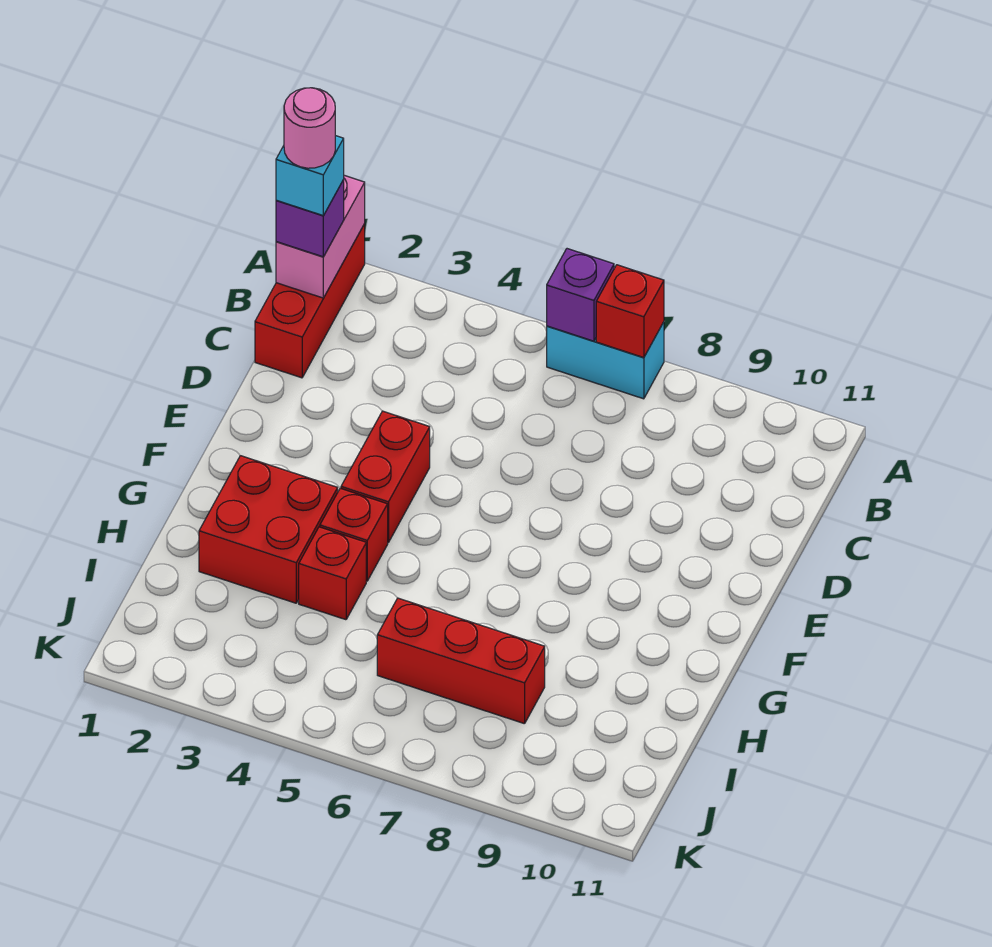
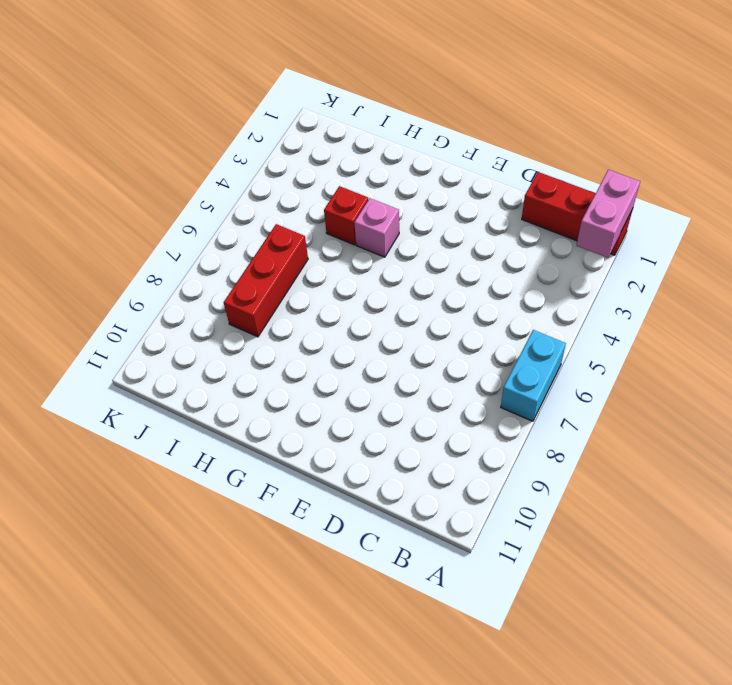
pink brick A1:A2 level 2 -> pink brick A1:B1 level 2
pink brick G4 level 1 -> red brick G4 level 1
none -> red brick E4:F4 level 1
none -> red brick G2:H3 level 1
none -> purple brick A6 level 2

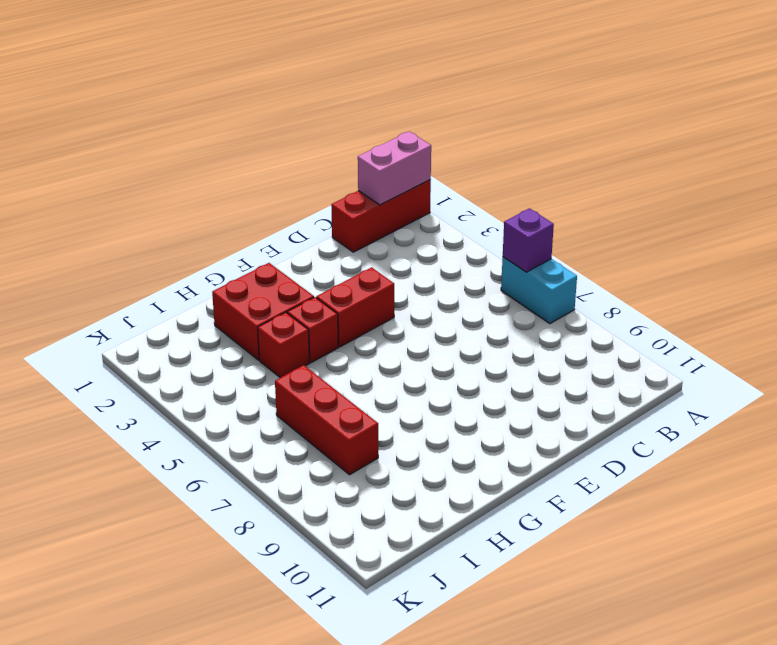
none -> red brick A7 level 2
none -> purple brick B1 level 3
none -> cyan brick B1 level 4

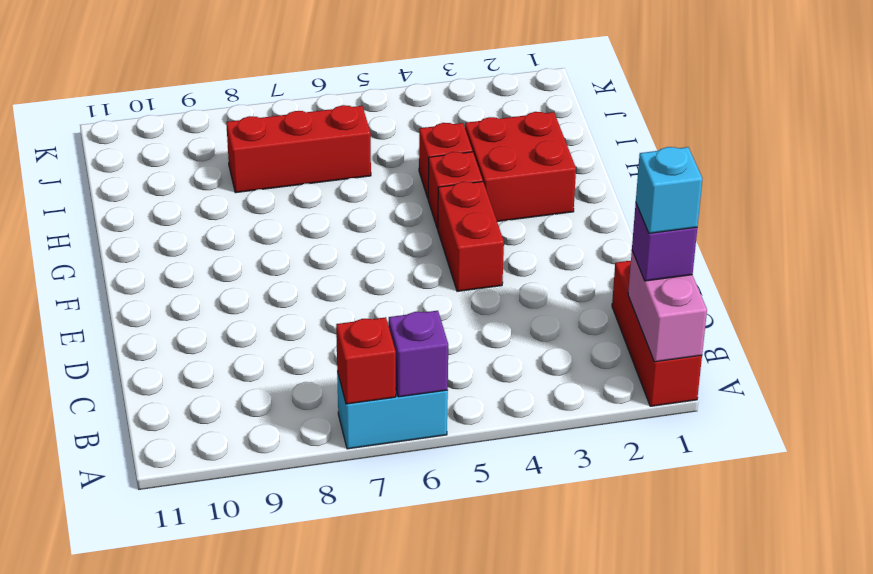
none -> pink round brick B1 level 5

